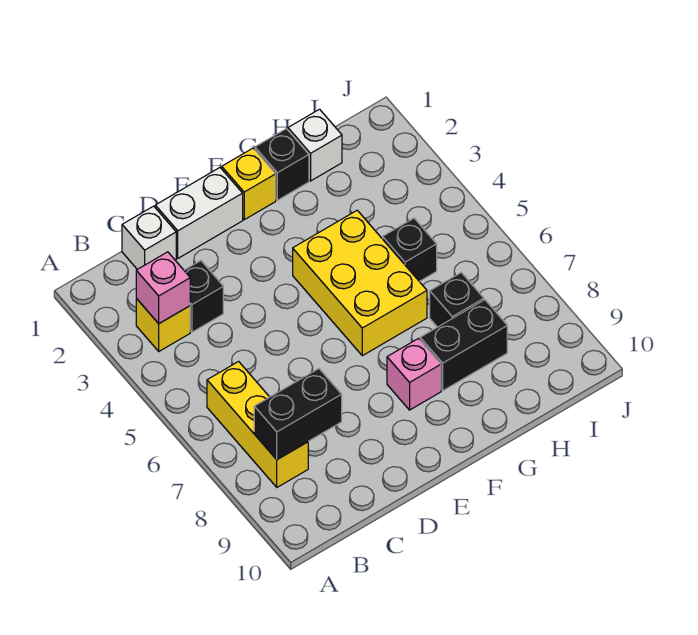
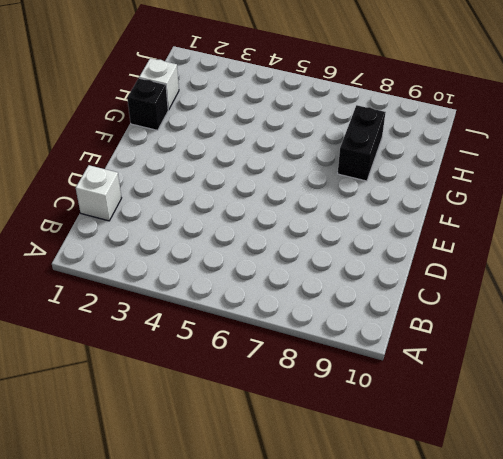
none -> yellow brick B3 level 1
none -> yellow brick B6:B8 level 1
none -> black brick C3 level 1

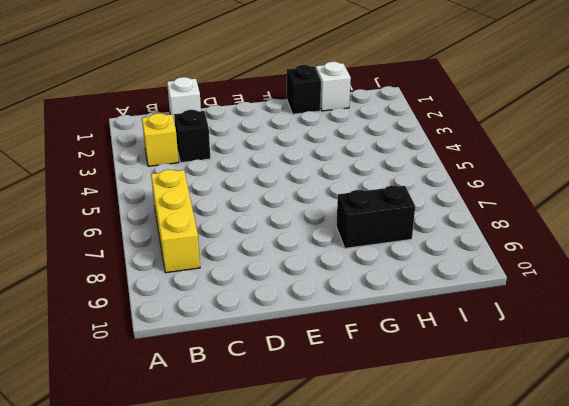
none -> white brick D1:E1 level 1
none -> yellow brick F1 level 1
none -> yellow brick F4:G6 level 1

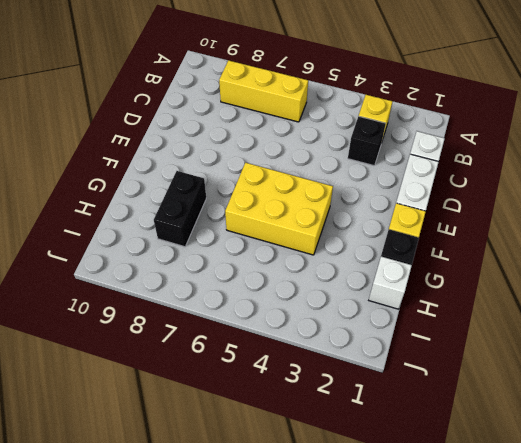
none -> pink brick F8 level 1
none -> black brick H5 level 1
none -> black brick H7 level 1

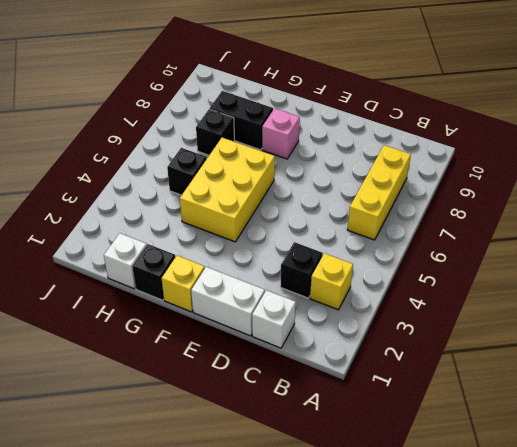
none -> pink brick B3 level 2
none -> black brick B8:C8 level 2

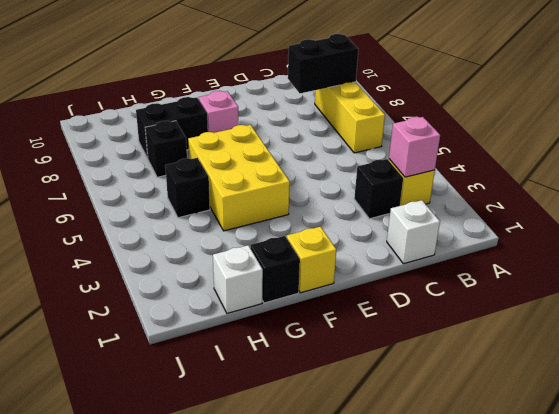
none -> white brick D1:E1 level 1

